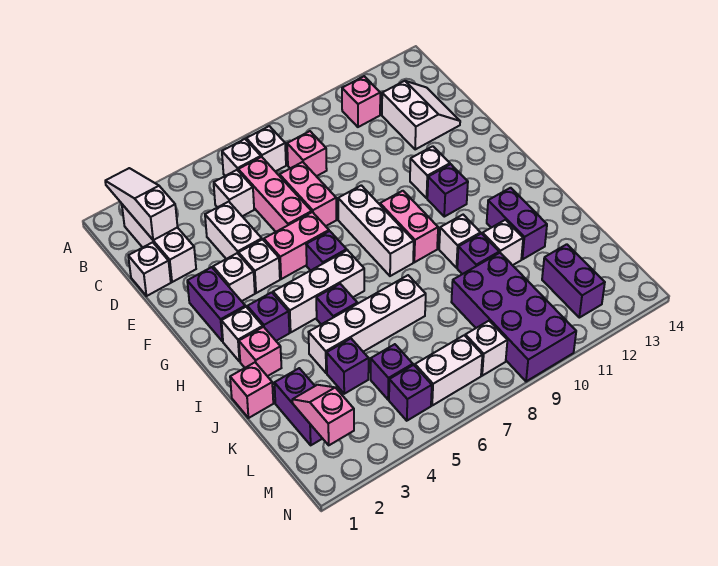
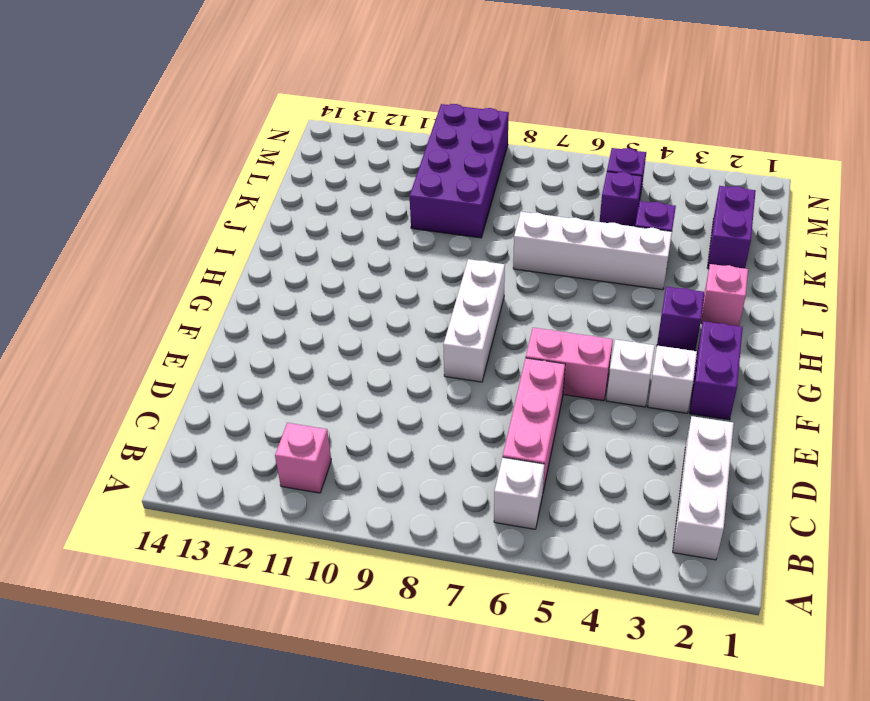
none -> white brick B7 level 1
none -> white brick C5 level 1
none -> pink brick C8 level 1
none -> white slope C12:D13 level 1 top 12

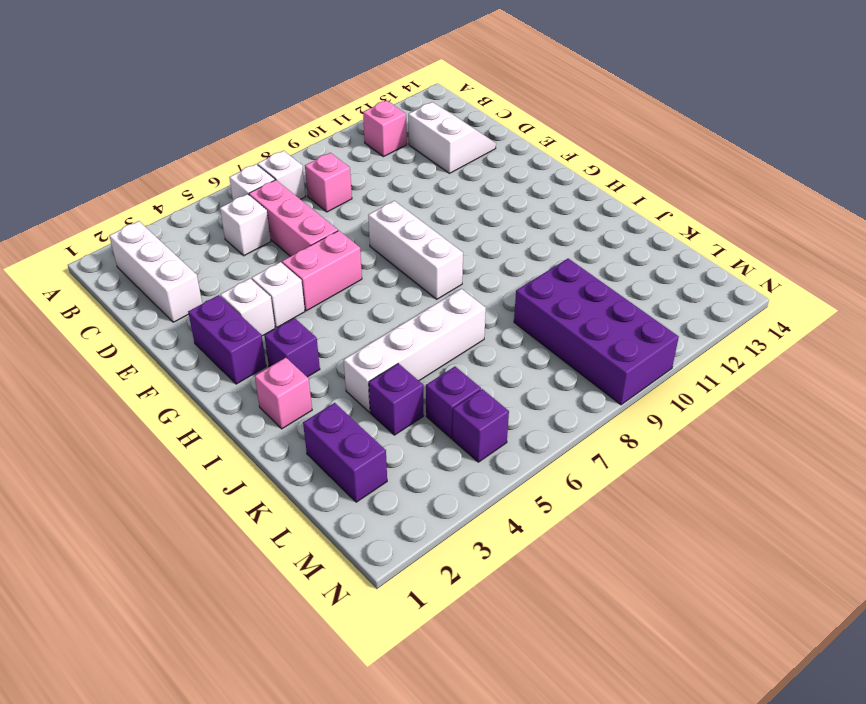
none -> white brick D1 level 1
none -> white brick D4:E4 level 1
none -> pink brick D7:E7 level 1
none -> white brick F11 level 1

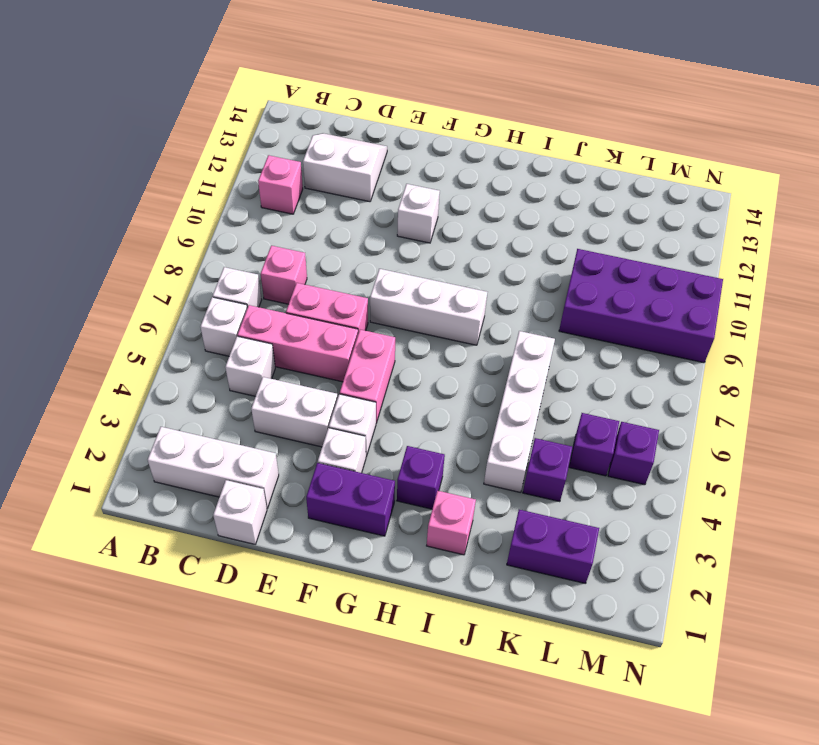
none -> purple brick G6 level 1
none -> pink brick G9:H9 level 1
none -> purple brick G11 level 1
none -> white brick H2 level 1

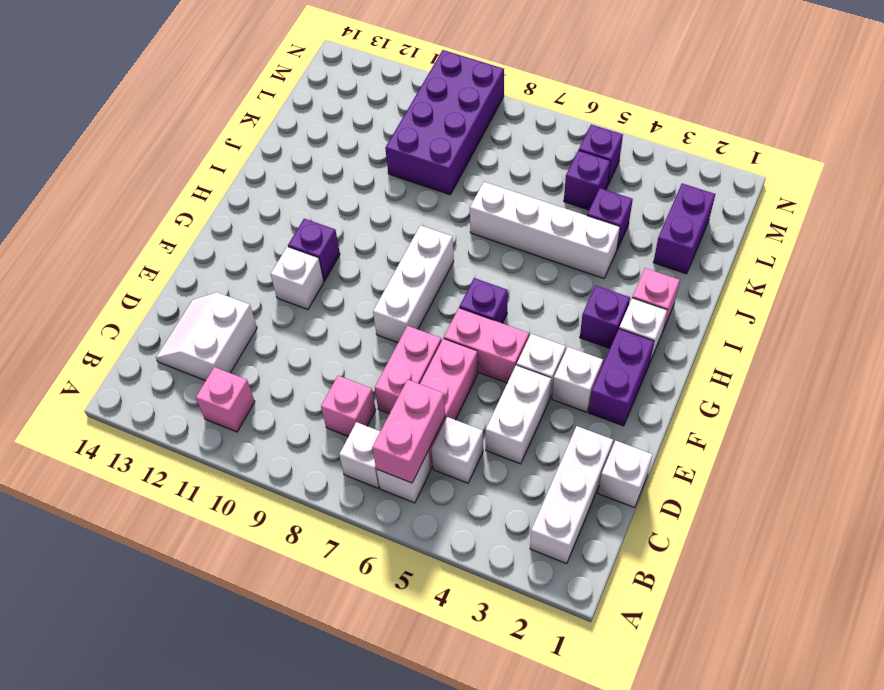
pink brick B6:C6 level 2 -> pink brick G9:H9 level 1
none -> white brick H4:H6 level 1
none -> purple brick I5 level 1
none -> white brick I10 level 1
none -> purple brick I12:J12 level 1

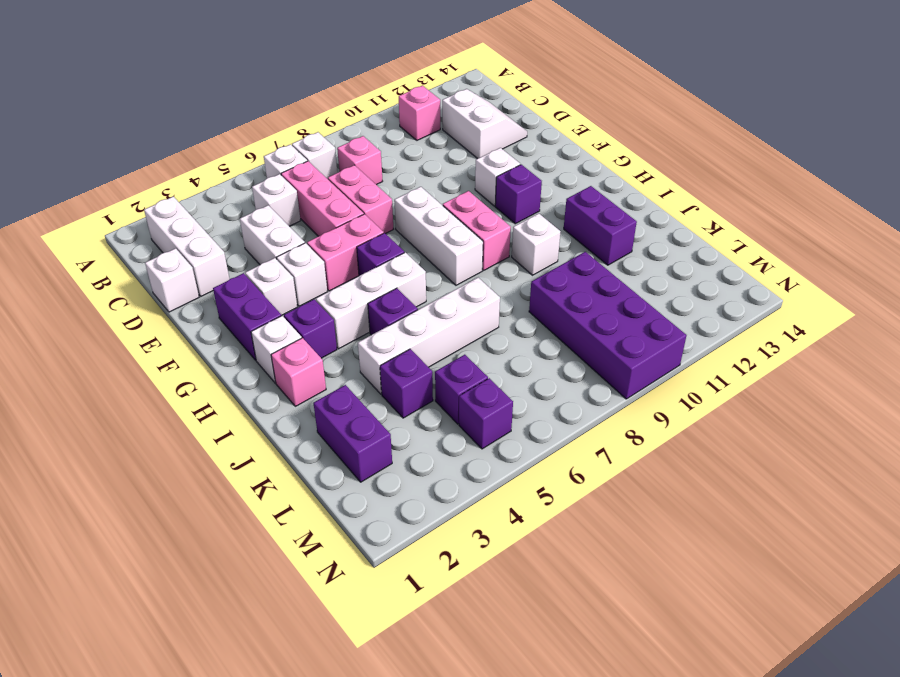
none -> pink brick J1 level 1
none -> purple brick J10 level 1
none -> white brick J11 level 1
none -> purple brick L12:M12 level 1

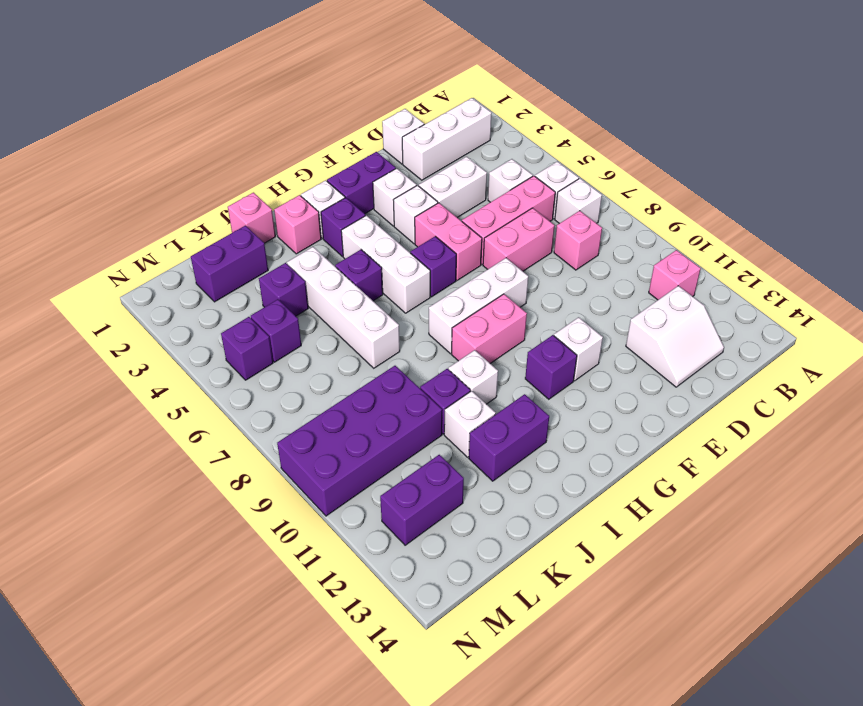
none -> white brick M6:M7 level 1
none -> white brick M8 level 1
none -> white slope A2:C2 level 2 top C
none -> pink slope L2:M2 level 2 top M

